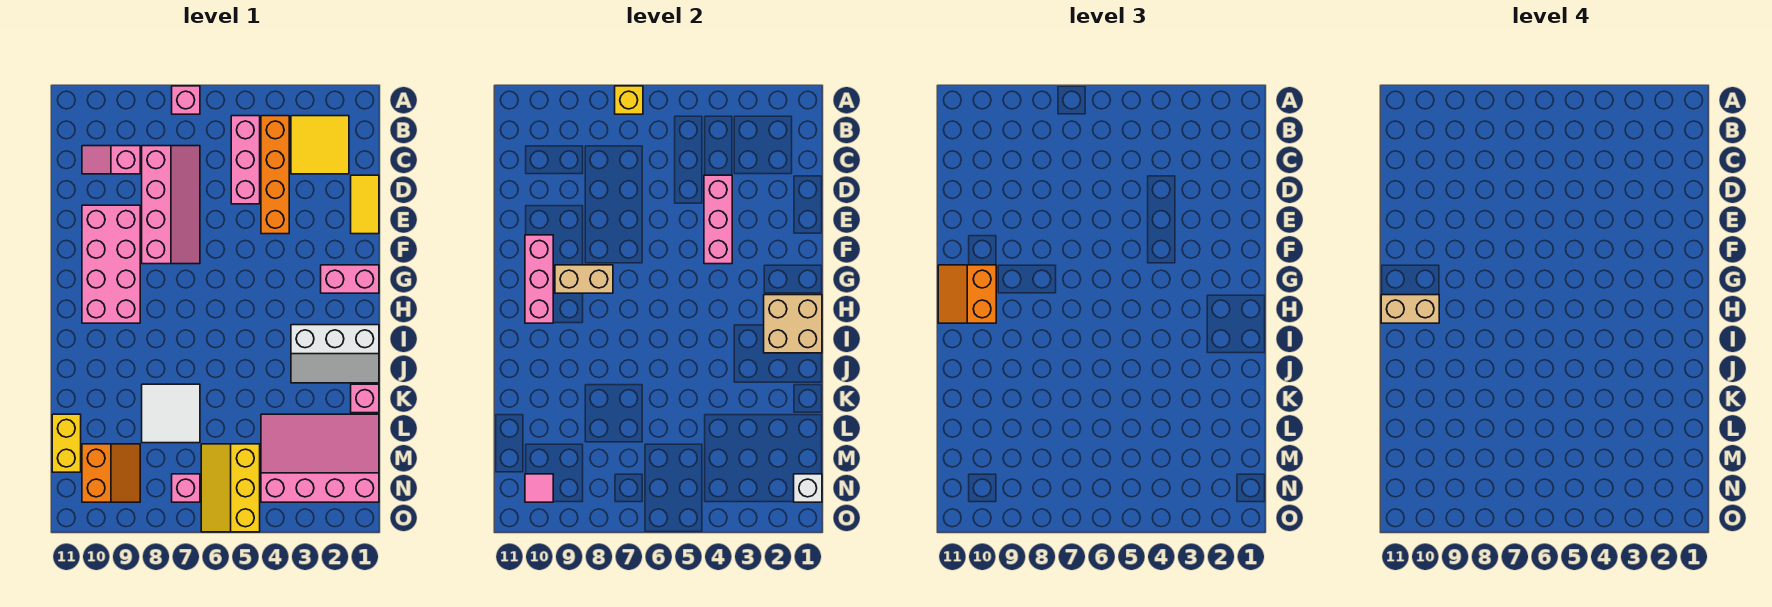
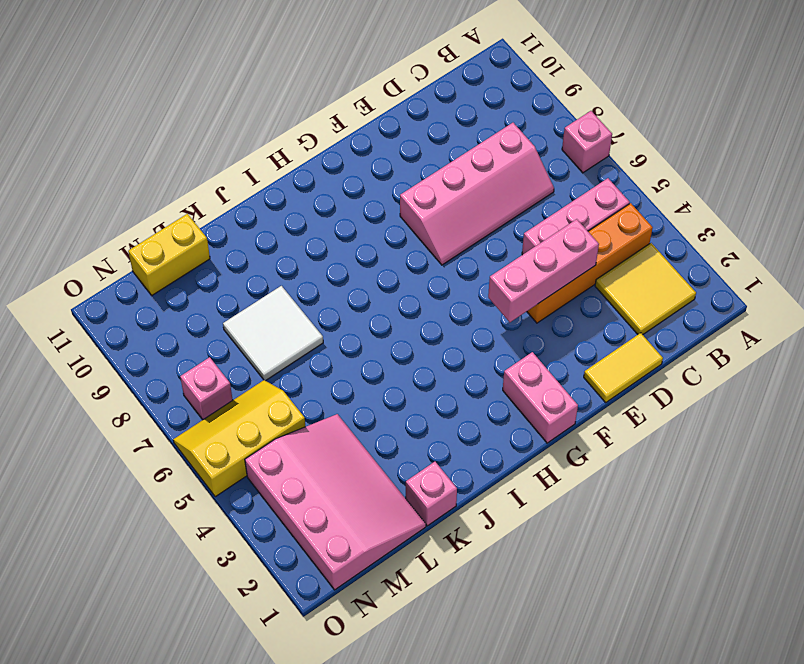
none -> pink slope C9:C10 level 1 top 9
none -> pink brick E9:H10 level 1
none -> white slope I1:J3 level 1 top I

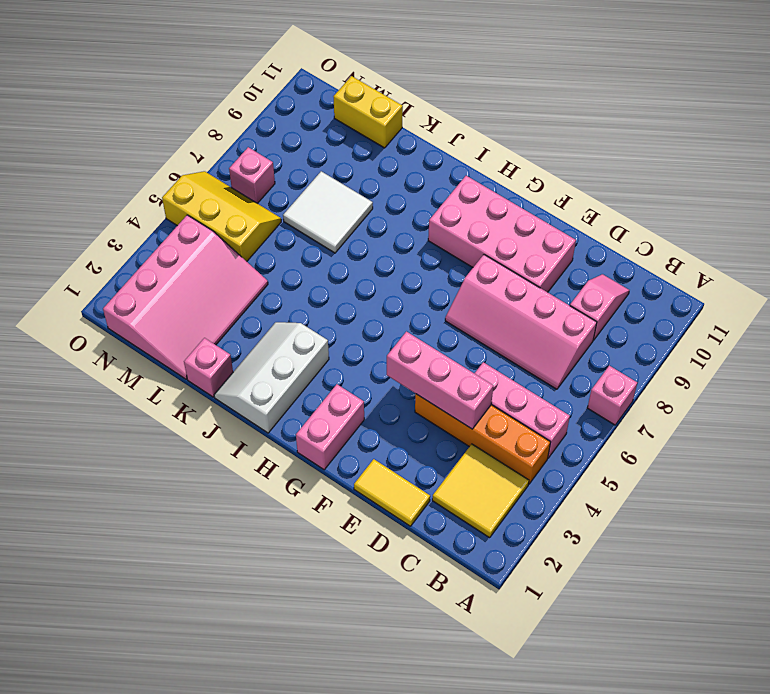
none -> orange slope M9:N10 level 1 top 10
none -> yellow brick A7 level 2
none -> pink brick F10:H10 level 2

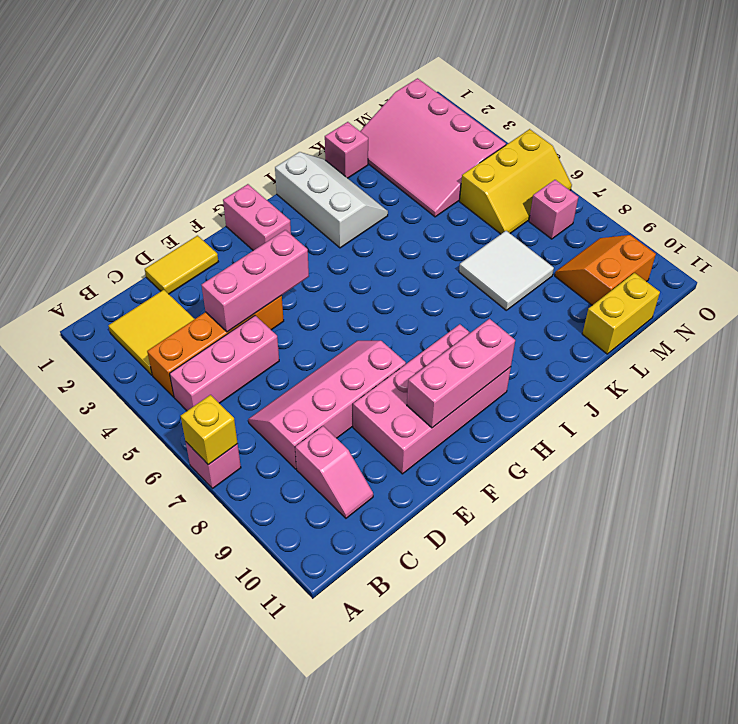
none -> tan brick G8:G9 level 2
none -> tan brick H1:I2 level 2
none -> white brick N1 level 2

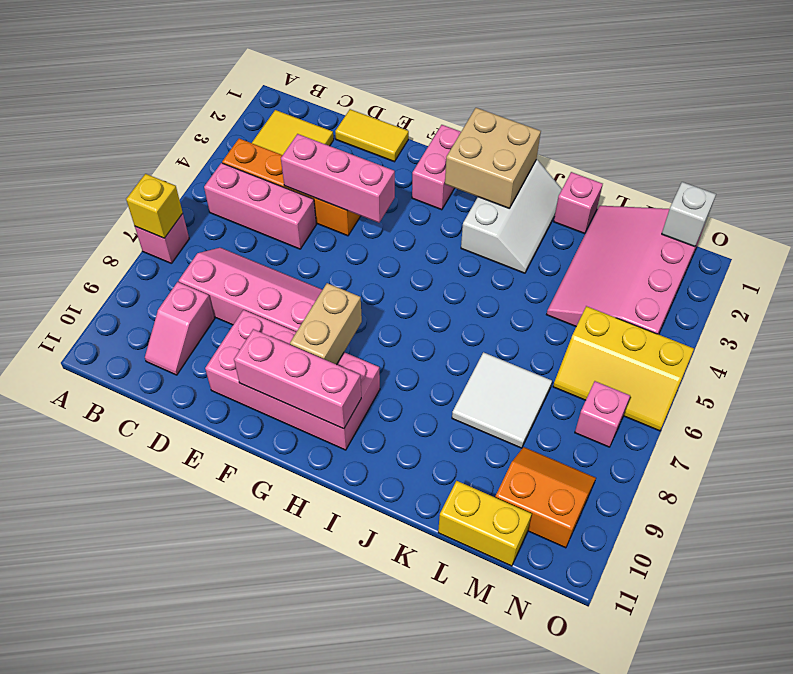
none -> pink tile N10 level 2
none -> orange slope G10:H11 level 3 top 10
none -> tan brick H10:H11 level 4

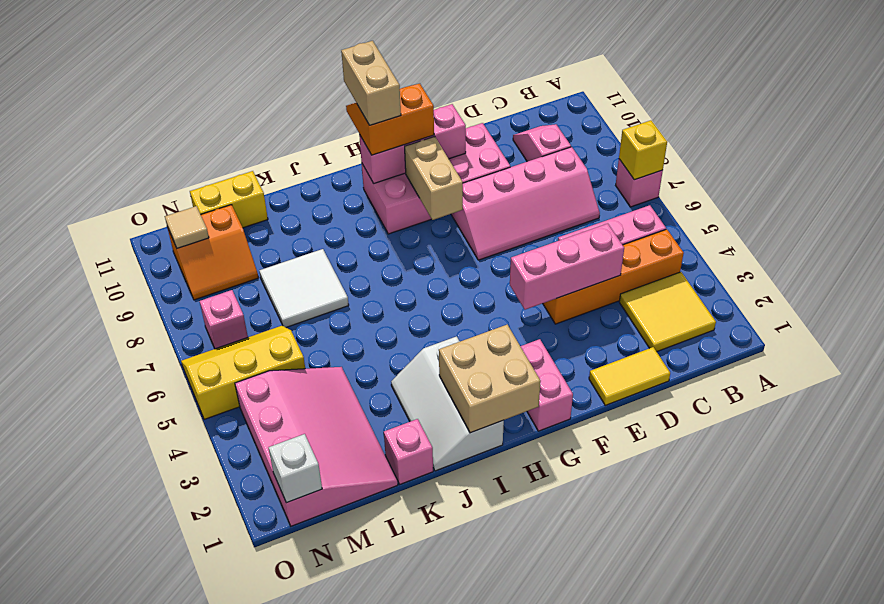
tan tile N10 level 2 -> pink tile N10 level 2

